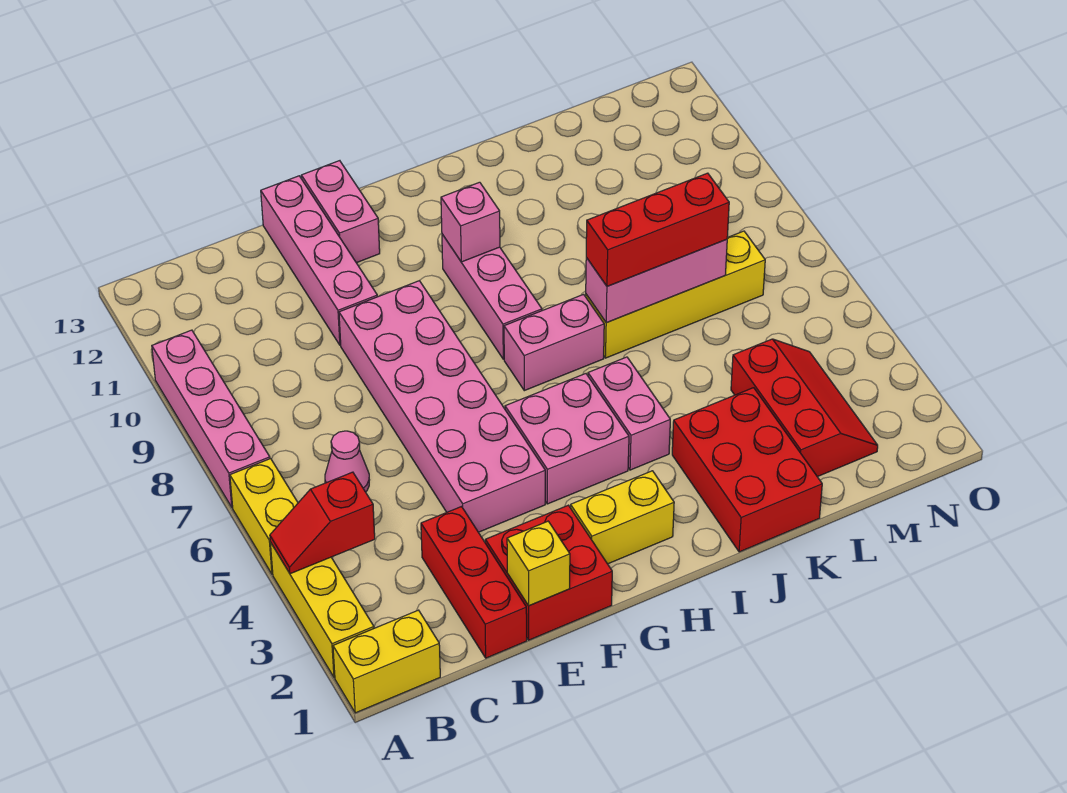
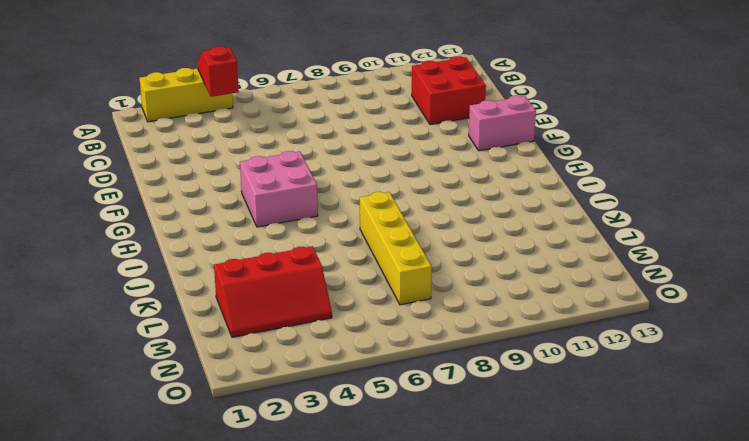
red brick C11:D12 level 1 -> red brick E1:F2 level 1
none -> yellow brick A1:B1 level 1
none -> yellow brick A5:A6 level 1
none -> pink brick A7:A10 level 1

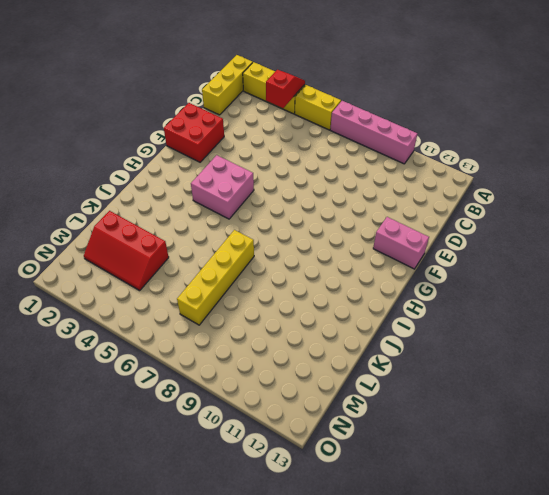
yellow brick A1:C1 level 1 -> yellow brick A1:B1 level 1
none -> pink cone C6 level 1
none -> red brick D1:D3 level 1
none -> pink brick E4:F9 level 1

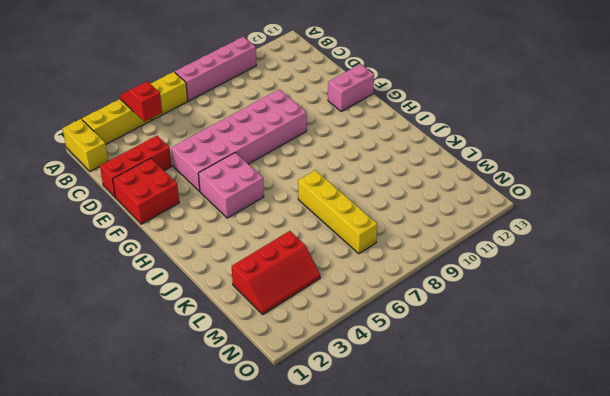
none -> pink cone C6 level 1
none -> pink brick E10:E13 level 1
none -> yellow brick G2:H2 level 1

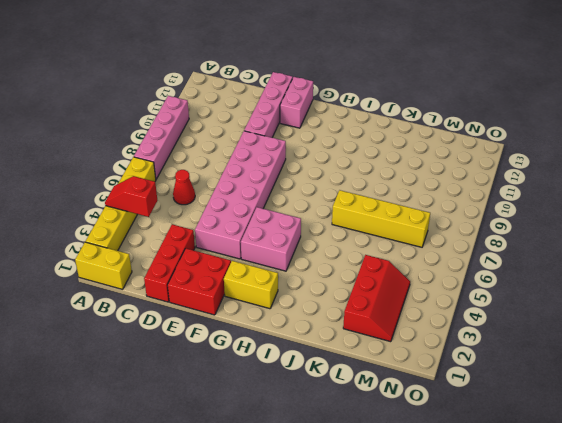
red cone C6 level 1 -> pink cone C6 level 1
none -> pink brick H7:I7 level 1
none -> pink brick H8:H10 level 1
none -> pink brick I4:I5 level 1

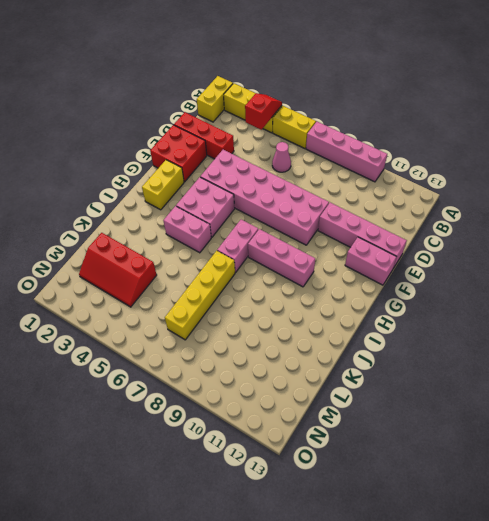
none -> red brick J1:K3 level 1
none -> yellow brick E1 level 2
none -> pink brick H10 level 2

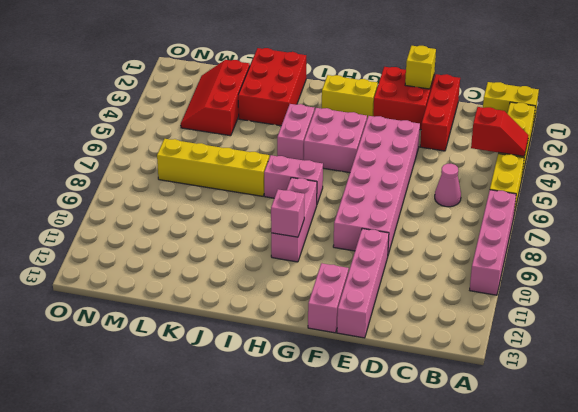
none -> pink brick J7:L7 level 2
none -> red brick J7:L7 level 3

